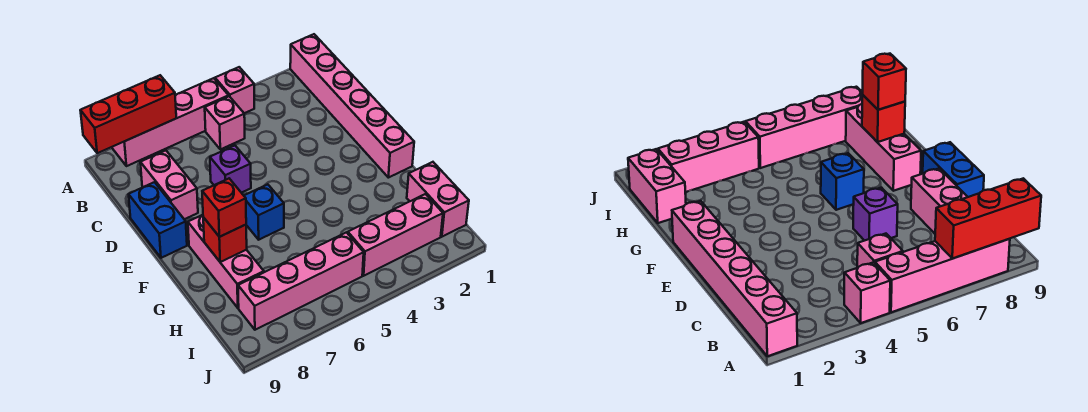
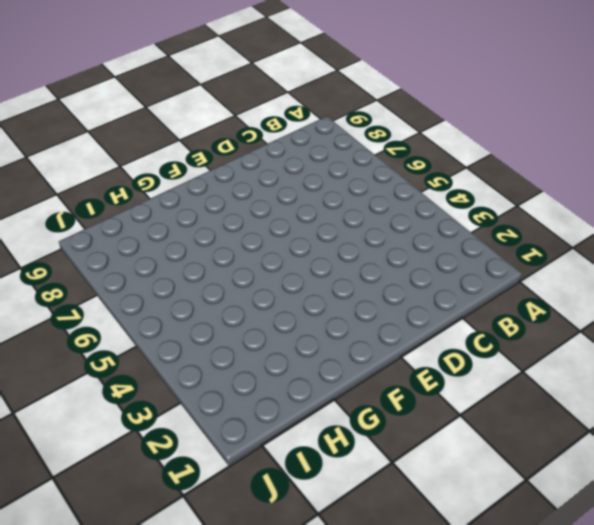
none -> pink brick A1:F1 level 1
none -> pink brick A4 level 1
none -> pink brick A5:A8 level 1

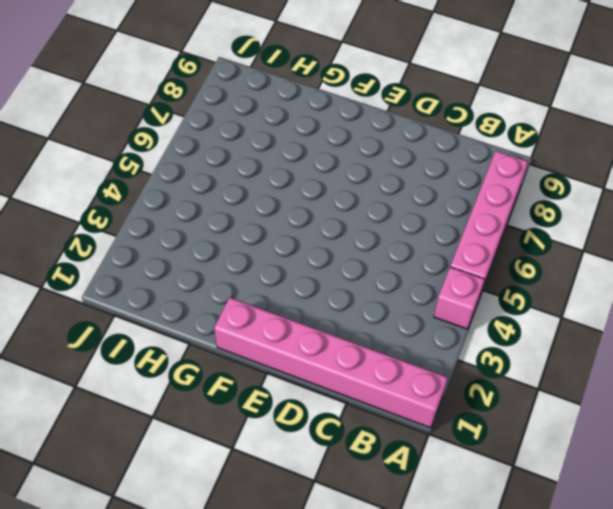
none -> pink brick B5 level 1
none -> pink brick C8:D8 level 1
none -> purple brick D6 level 1

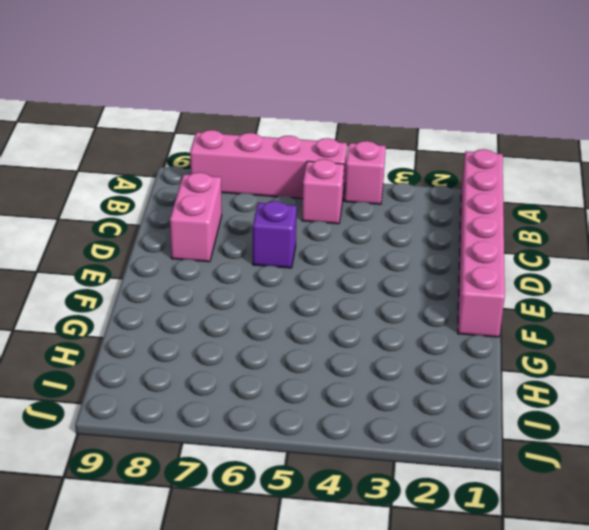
none -> blue brick D9:E9 level 1
none -> blue brick F6 level 1
none -> pink brick F8:H8 level 1

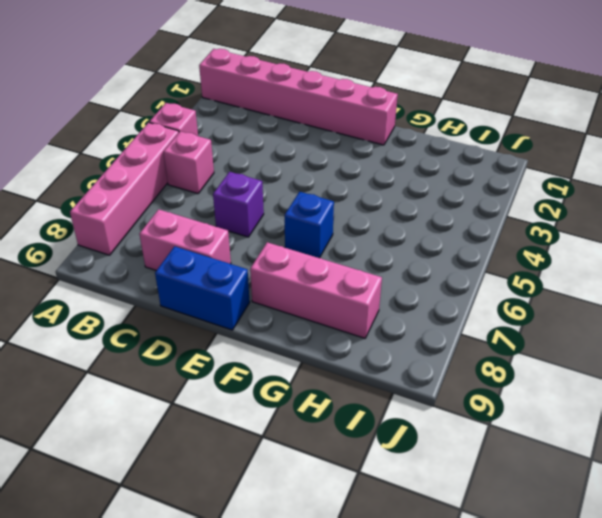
none -> pink brick H1:I1 level 1
none -> pink brick I2:I4 level 1
none -> pink brick I5:I8 level 1

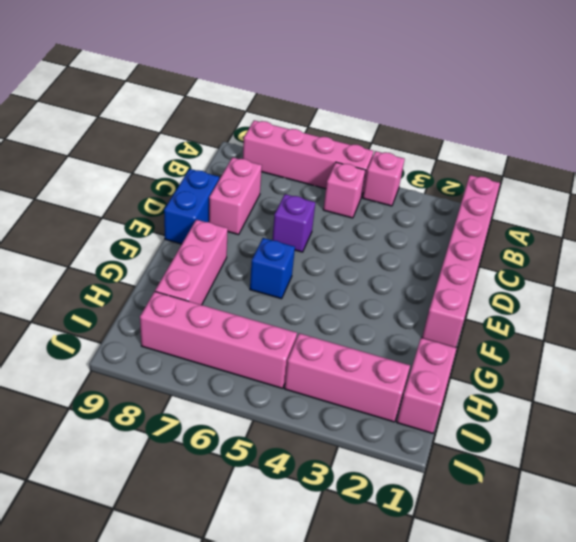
none -> red brick A7:A9 level 2
none -> red brick G8 level 2
none -> red brick G8 level 3

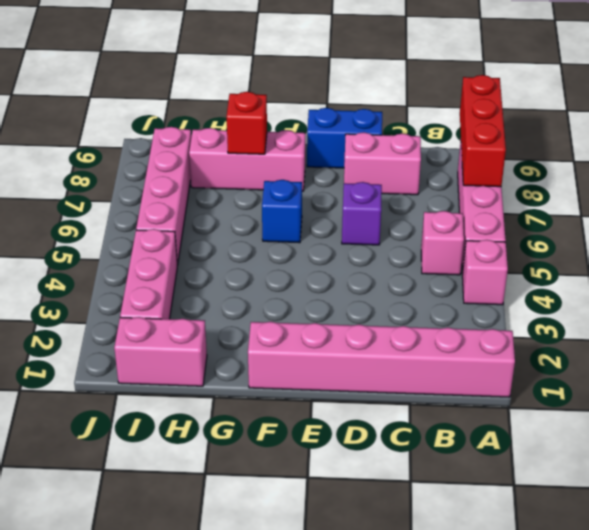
none -> red brick G8 level 3

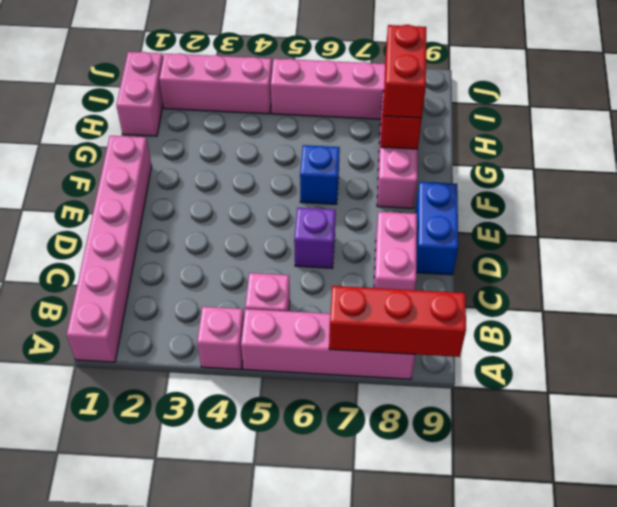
red brick G8:H8 level 3 -> red brick G8 level 3

